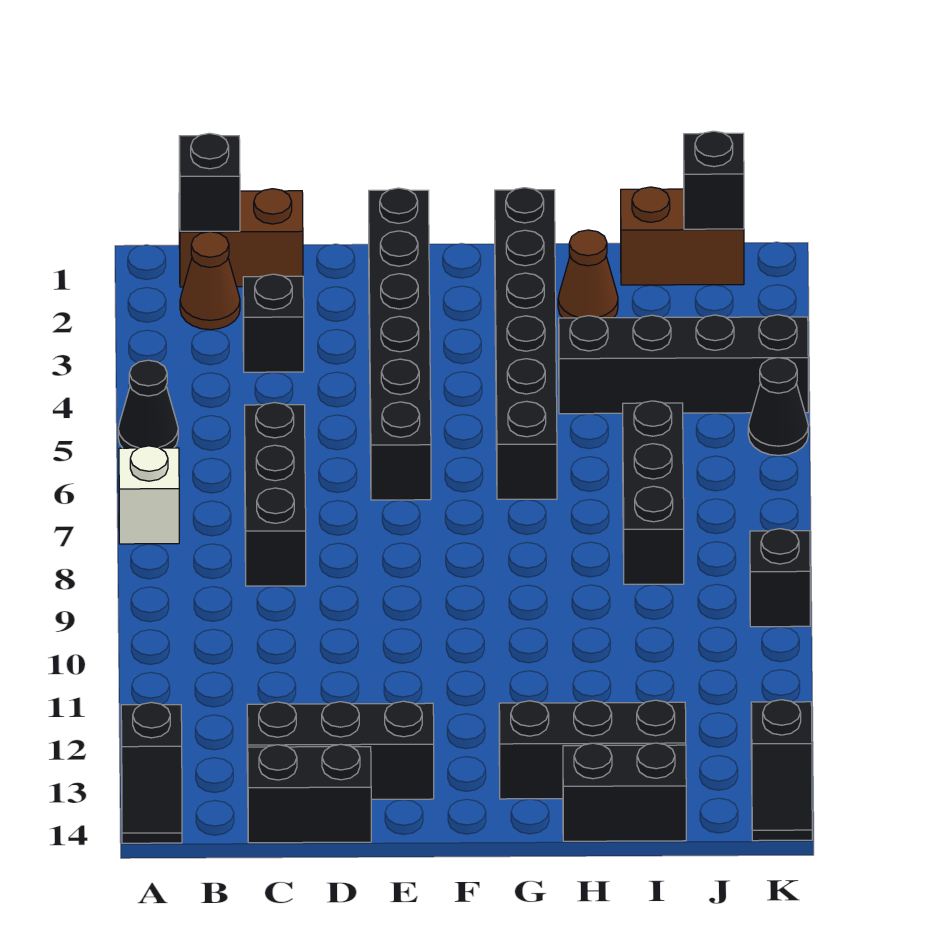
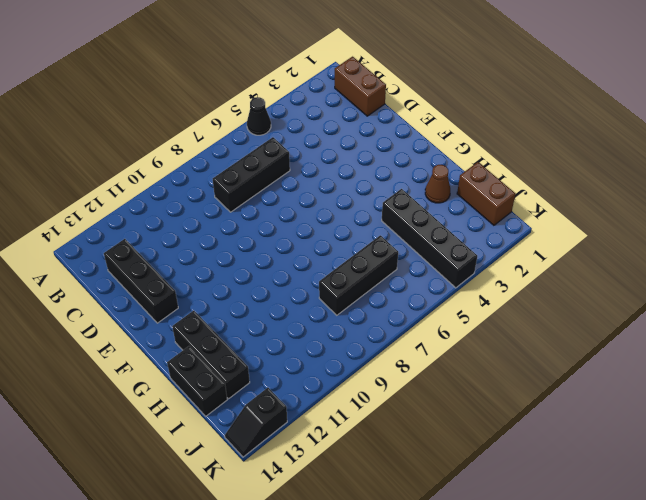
none -> white brick A7 level 1
none -> black slope A13:A14 level 1 top 13
none -> brown cone B2 level 1

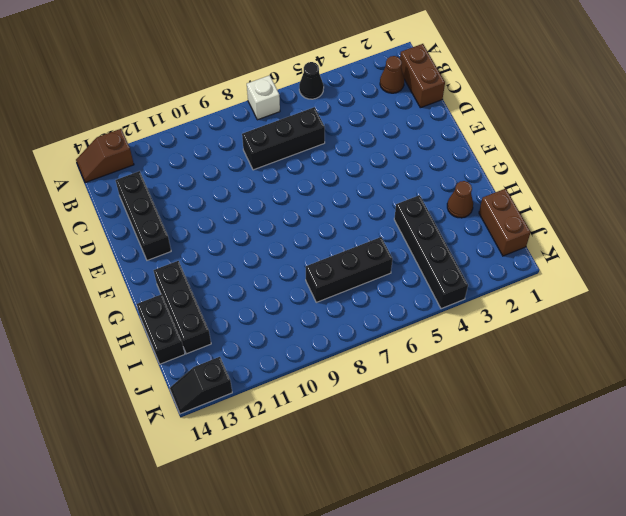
brown slope A13:A14 level 1 top 13 -> black slope A13:A14 level 1 top 13
none -> black brick C3 level 1
none -> black brick C14:D14 level 1
none -> black brick E1:E6 level 1

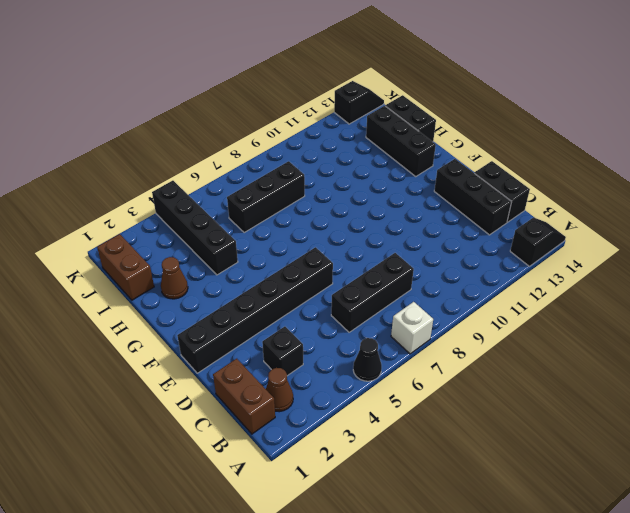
none -> black brick G1:G6 level 1
none -> black cone K5 level 1
none -> black brick K9 level 1

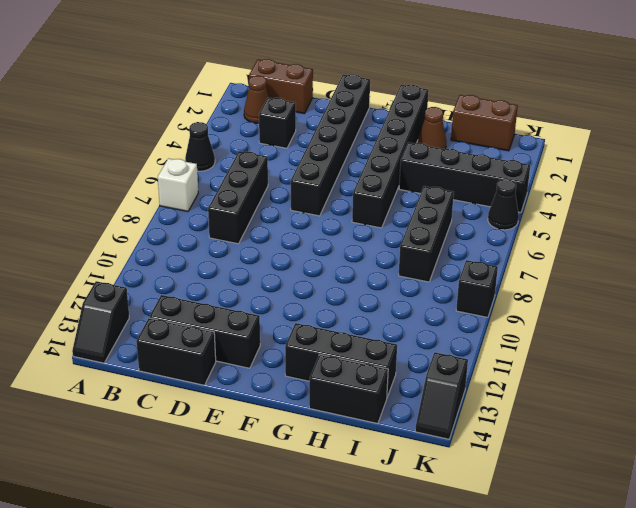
none -> black brick B1 level 2
none -> black brick J1 level 2

